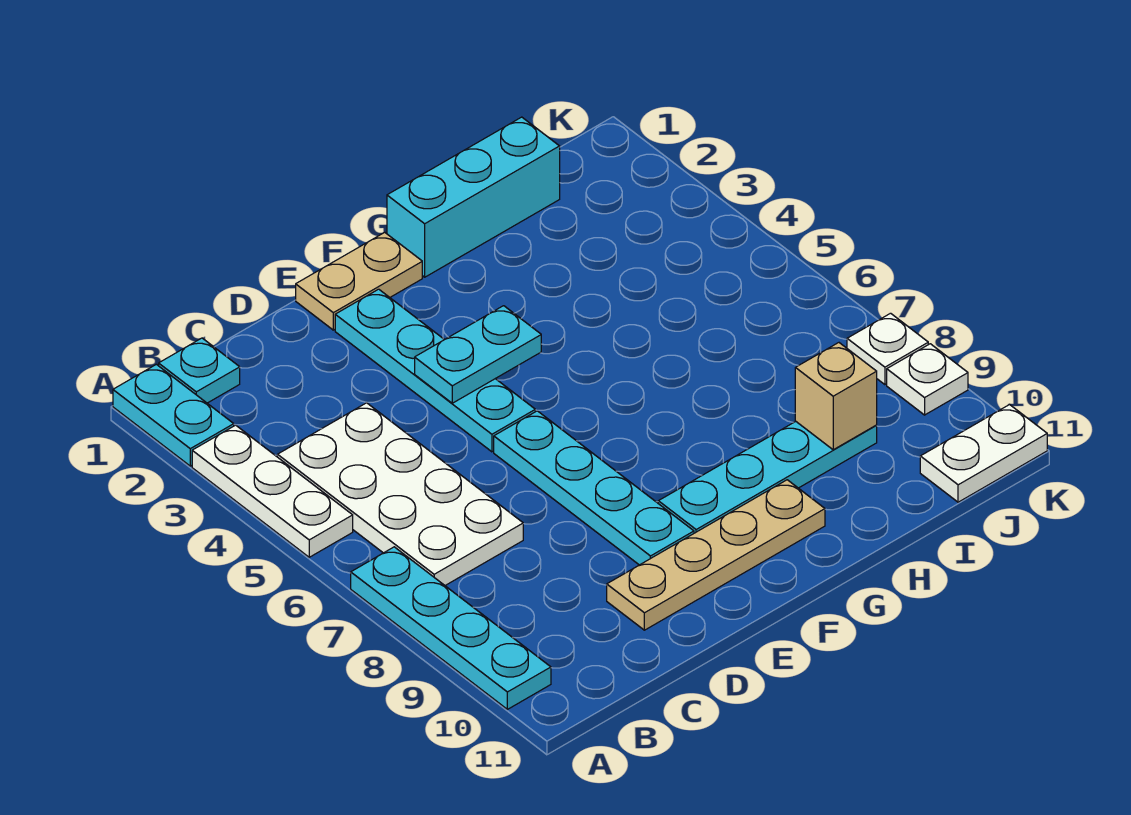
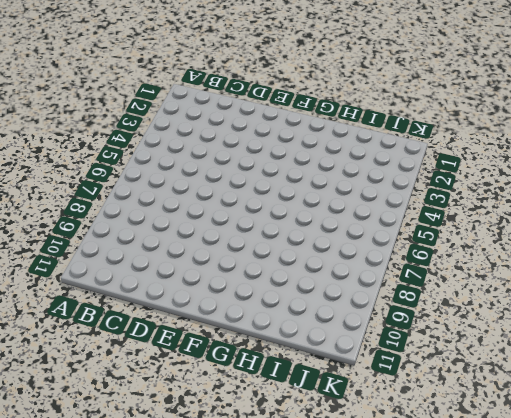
none -> cyan plate A1:A2 level 1
none -> white plate A3:A5 level 1
none -> cyan plate A7:A10 level 1

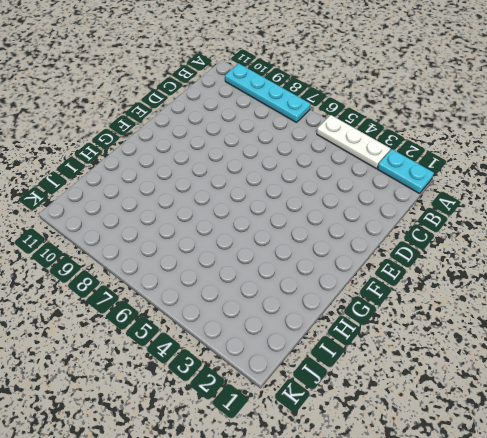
none -> cyan plate B1 level 1
none -> white plate B4:C7 level 1
none -> tan plate D10:G10 level 1

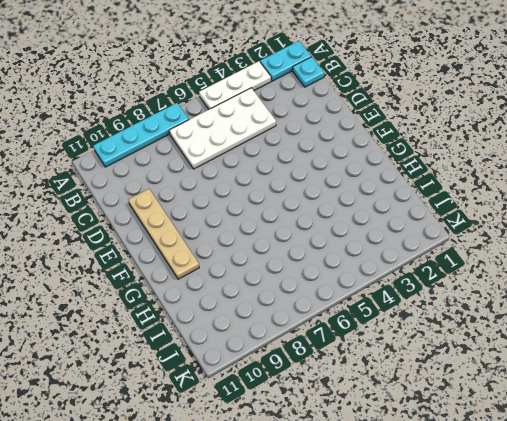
none -> tan plate E1:F1 level 1
none -> cyan plate E2:E5 level 1
none -> cyan plate E6:E9 level 1

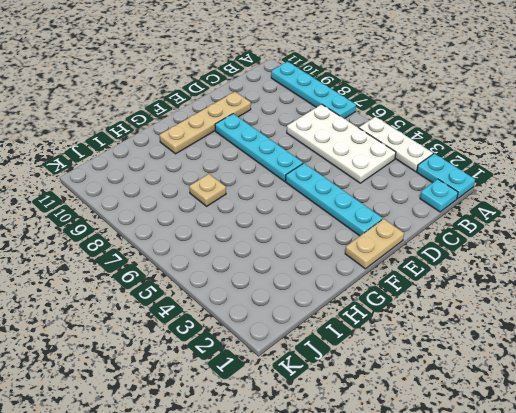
tan plate H7 level 1 -> none
none -> cyan plate F9:I9 level 1
none -> cyan brick G1:I1 level 1
none -> white plate J11:K11 level 1

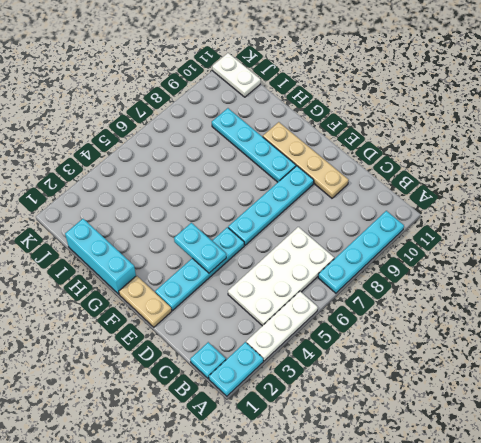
none -> white plate K8 level 1
none -> white plate K9 level 1
none -> tan brick I9 level 2

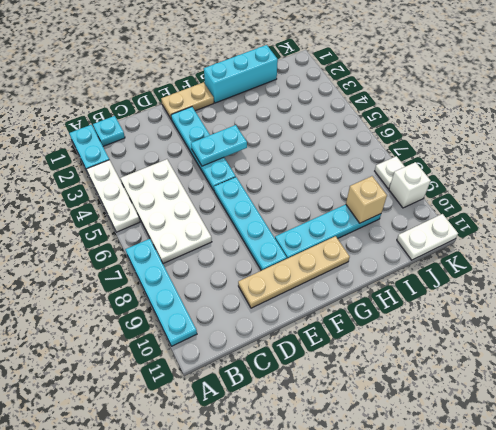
white brick K9 level 1 -> white plate K9 level 1

